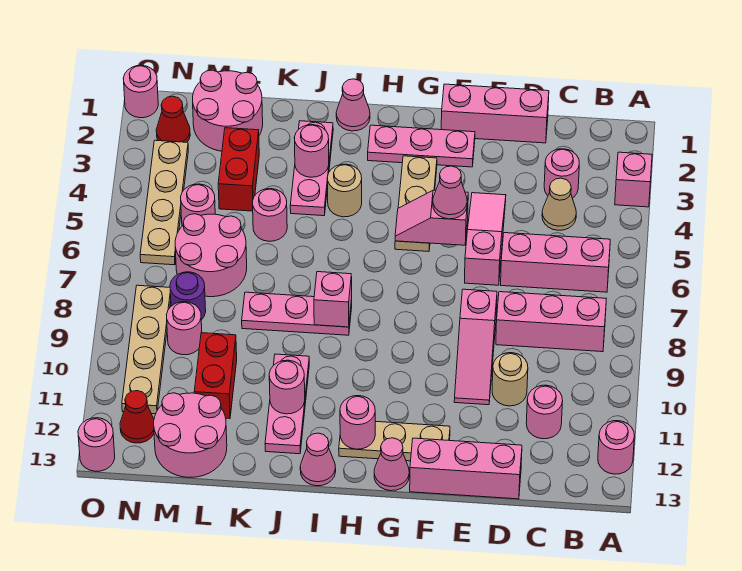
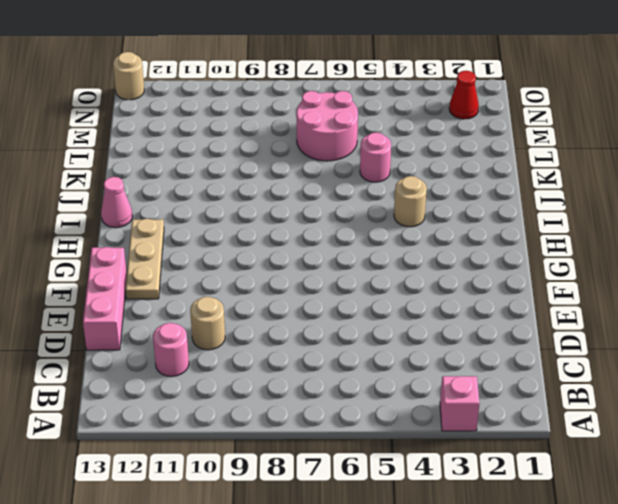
tan round brick O13 level 1 -> pink round brick O13 level 1
none -> pink round brick A12 level 1
none -> pink brick B6:D6 level 1
none -> pink brick B8:D8 level 1
none -> pink round brick C3 level 1

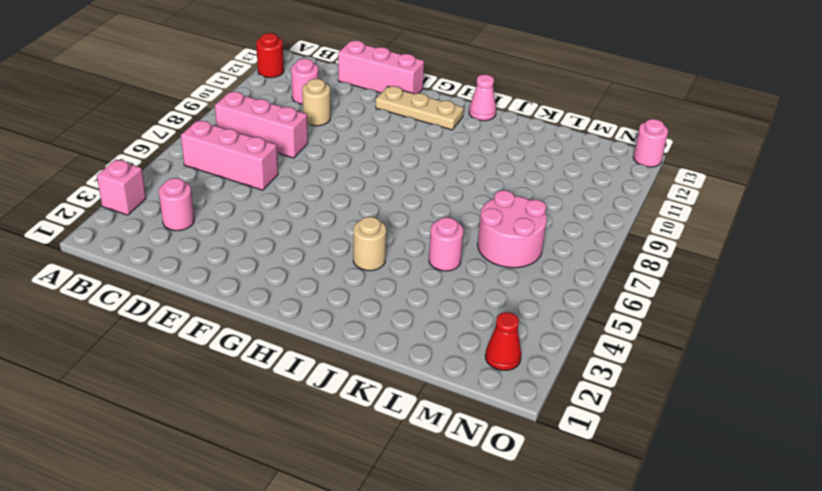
red round brick A12 level 1 -> pink round brick A12 level 1
none -> tan cone C4 level 1
none -> pink brick D1:F1 level 1
none -> pink slope E4:E6 level 1 top 6
none -> pink slope E8:E10 level 1 top 8

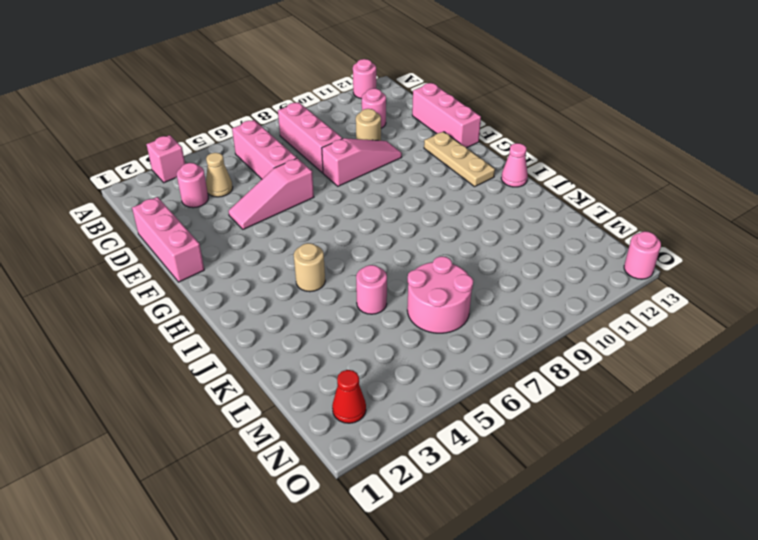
none -> pink plate F2:H2 level 1
none -> tan plate G3:G5 level 1
none -> pink cone G13 level 1
none -> pink cone I1 level 1

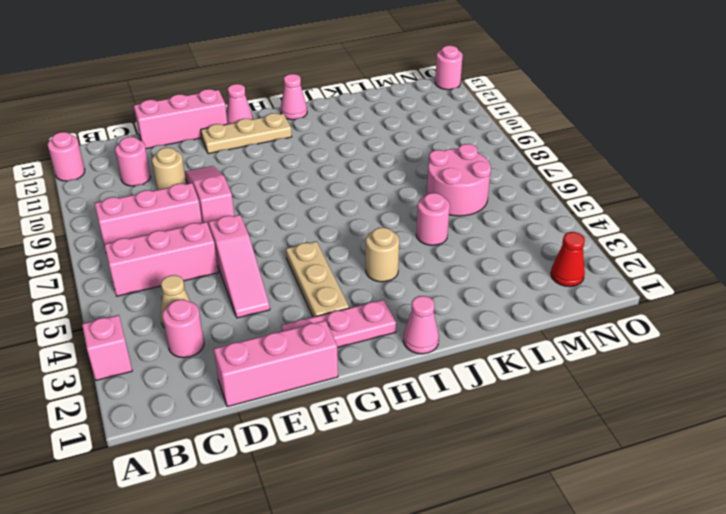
none -> pink plate I8:K8 level 1
none -> pink plate J2:J4 level 1
none -> pink plate J10:J12 level 1
none -> pink round brick L1:M2 level 1

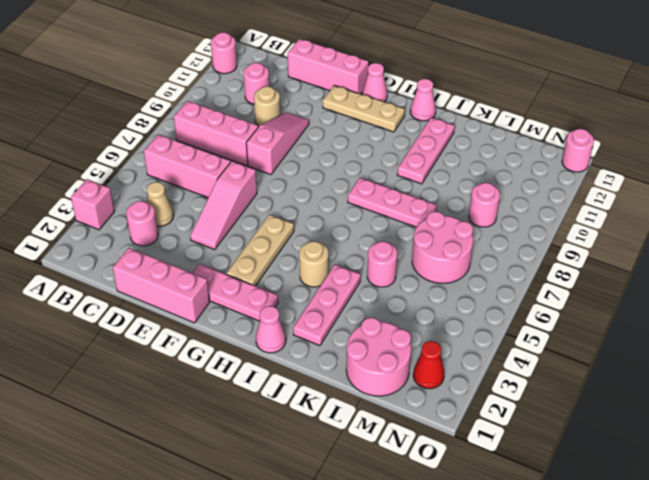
none -> red brick L3:L4 level 1
none -> red brick L10:L11 level 1
none -> pink round brick L12:M13 level 1
none -> pink round brick M5 level 1

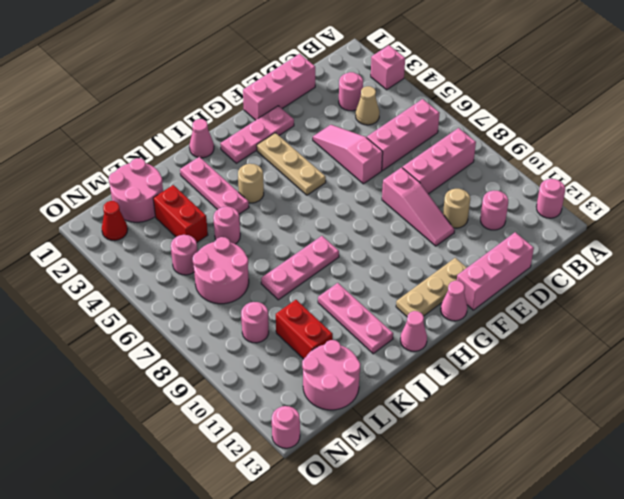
none -> purple round brick M8 level 1
none -> tan plate N3:N6 level 1
none -> tan plate N8:N11 level 1
none -> red cone N12 level 1

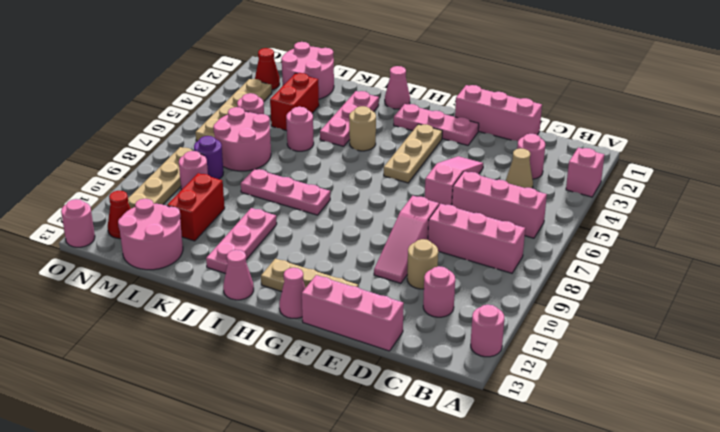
none -> pink round brick O1 level 1
none -> pink slope F5:G5 level 2 top F
none -> pink round brick H12 level 2
none -> pink brick I8 level 2

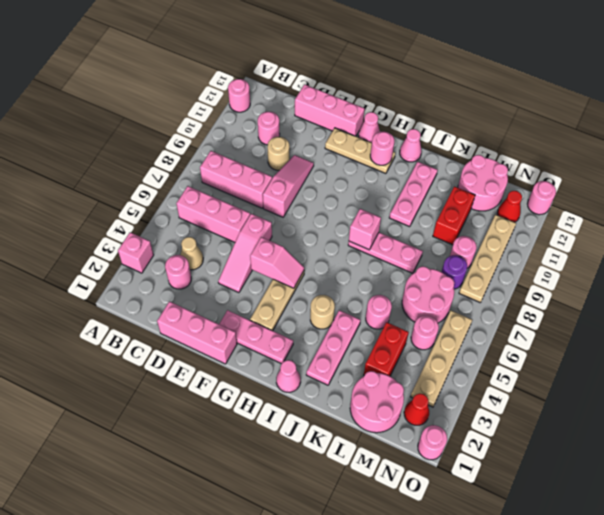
none -> pink round brick J3 level 2
none -> pink round brick J11 level 2
none -> pink cone F5 level 3

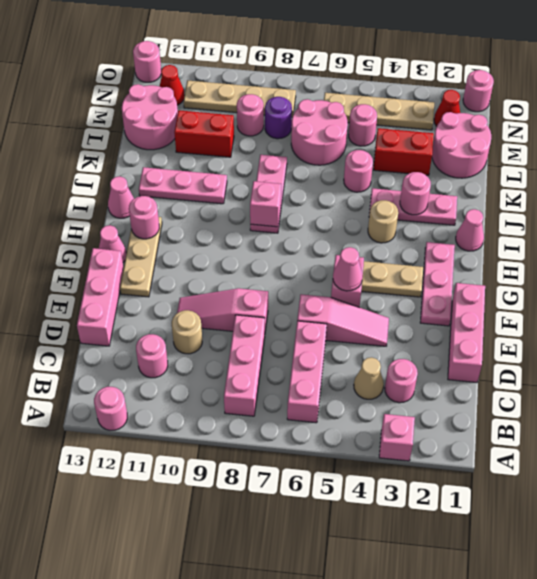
none -> pink round brick J11 level 2

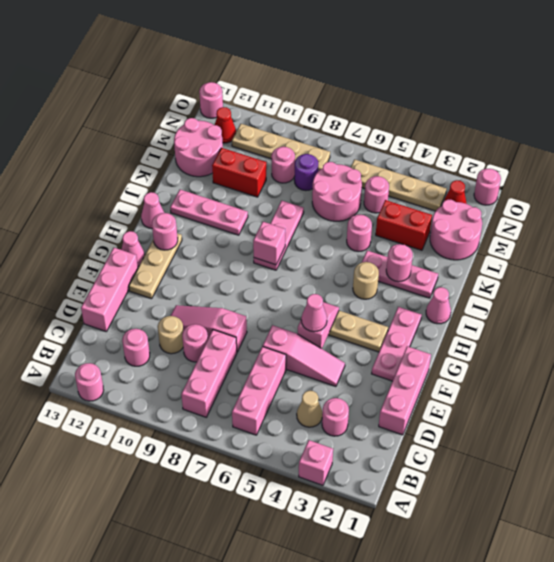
pink round brick D9 level 1 -> pink round brick J11 level 2

